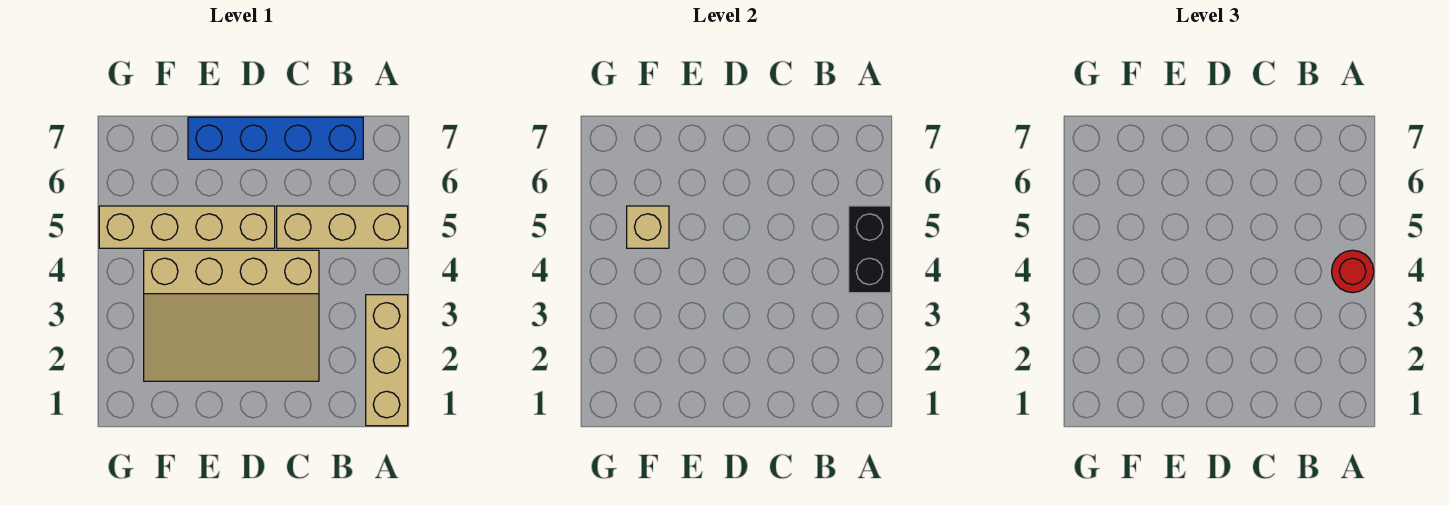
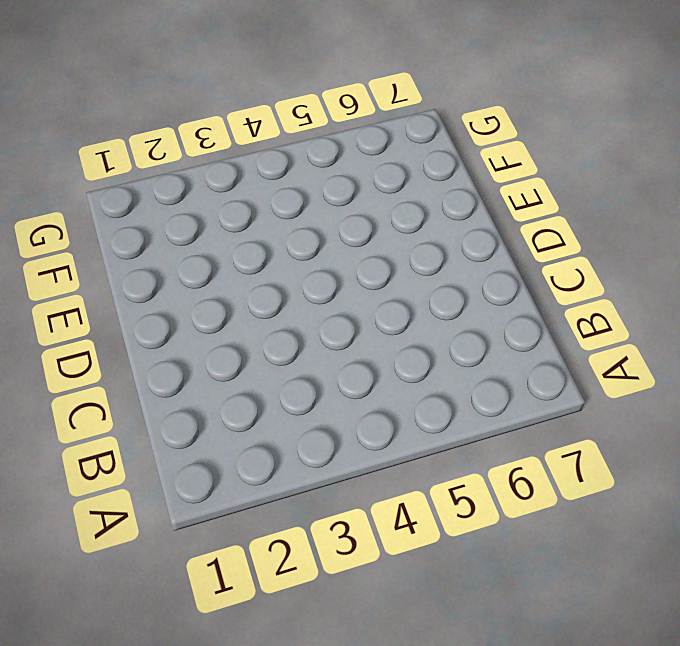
none -> tan brick A1:A3 level 1
none -> tan brick A5:C5 level 1

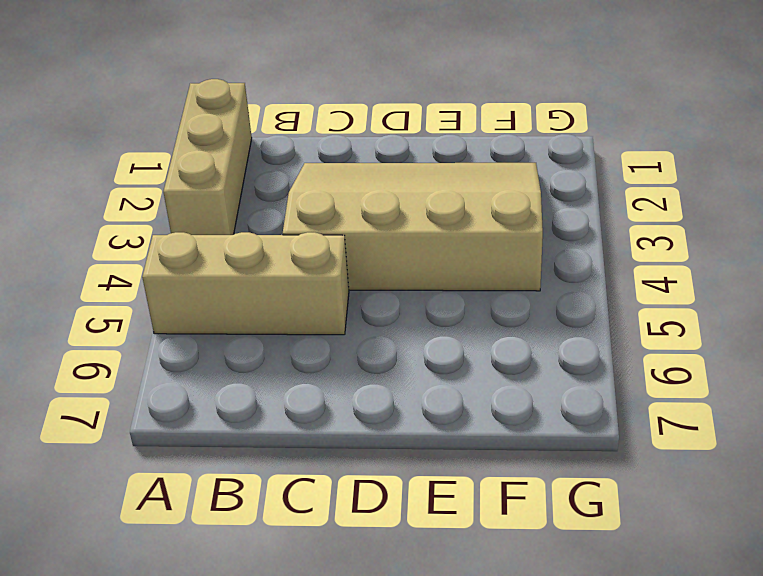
none -> blue brick B7:E7 level 1
none -> tan brick D5:G5 level 1

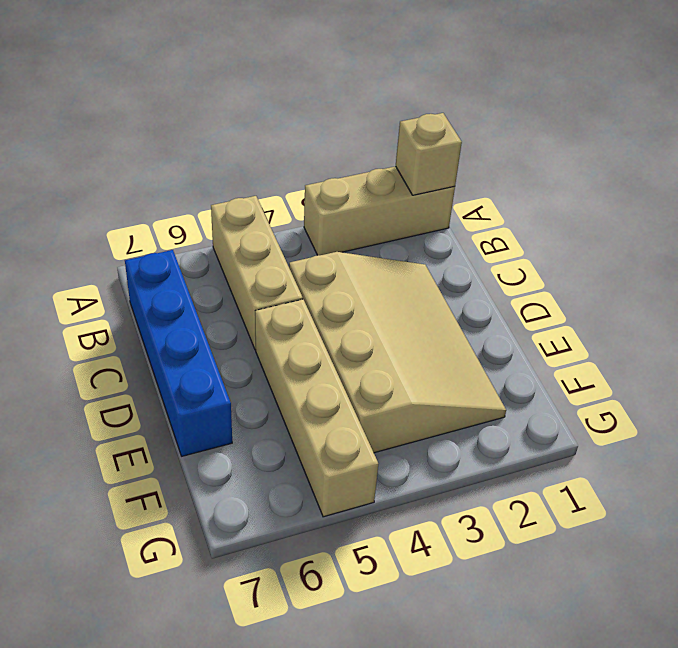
tan brick A1 level 2 -> tan brick F5 level 2
none -> black brick A4:A5 level 2
none -> red round brick A4 level 3

